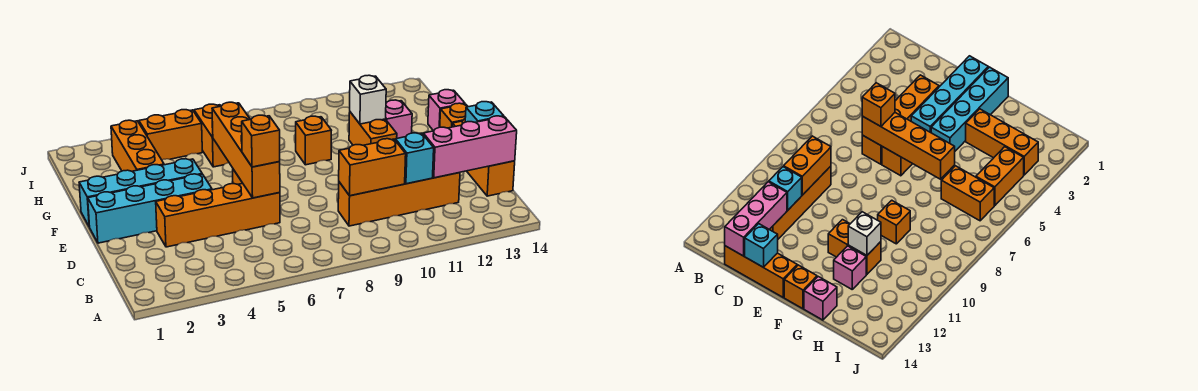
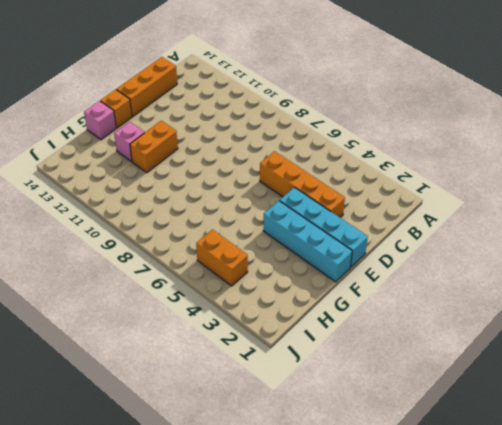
none -> orange brick C9:C12 level 1
none -> orange brick E6 level 1
none -> orange brick G3:I3 level 1

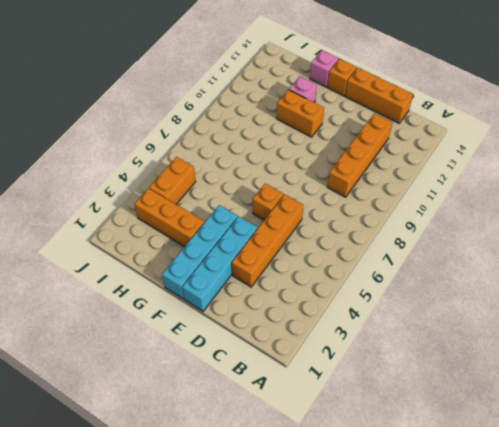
none -> orange brick G9 level 1
none -> orange brick H6:I6 level 1
none -> orange brick C9:C10 level 2

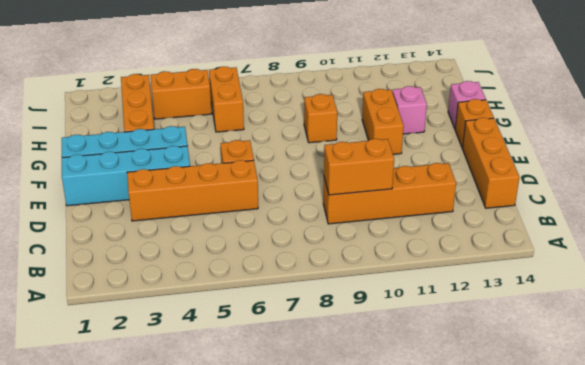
none -> cyan brick C11 level 2
none -> pink brick C12:C14 level 2
none -> orange brick D6:G6 level 2

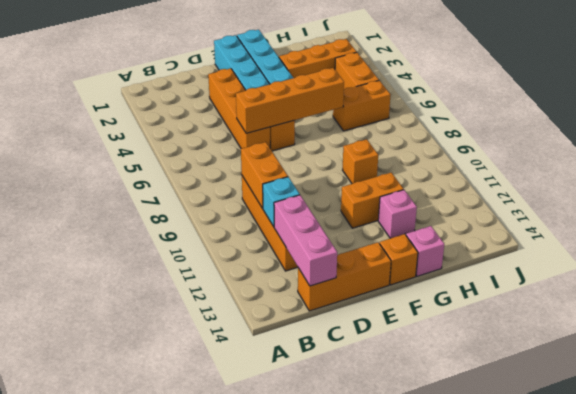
none -> cyan brick D14 level 2
none -> white brick G11 level 2
none -> orange brick D6 level 3

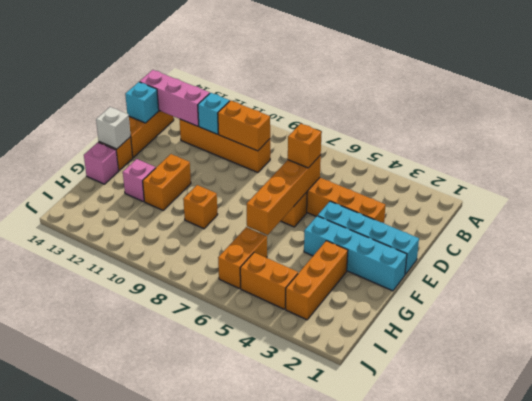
white brick F14 level 2 -> white brick G11 level 2

